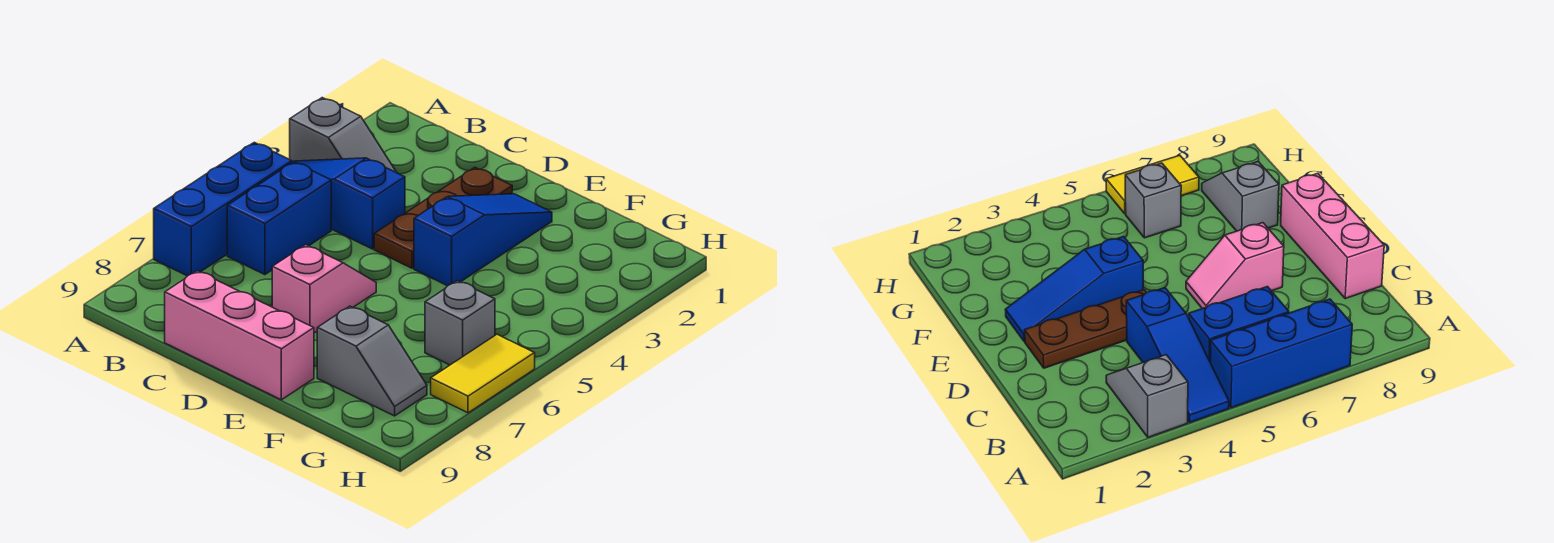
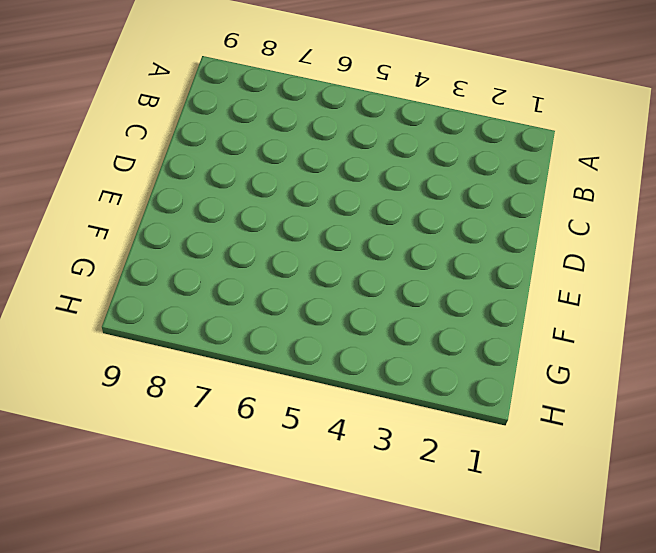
none -> grey slope A3:B3 level 1 top A
none -> blue slope A4:C4 level 1 top C

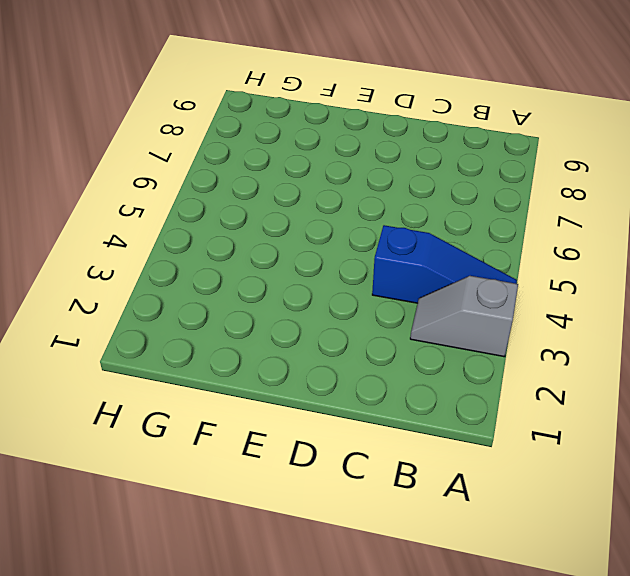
none -> blue brick A5:A7 level 1
none -> blue brick B5:B6 level 1

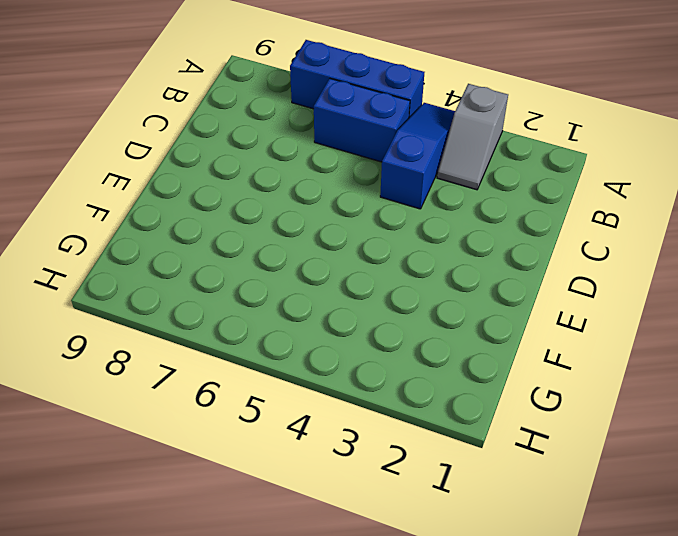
none -> pink brick C9:E9 level 1
none -> brown plate D2:D4 level 1

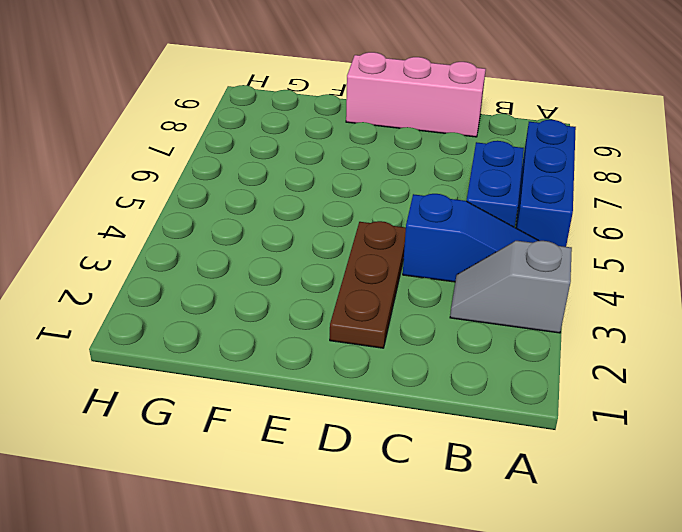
none -> pink slope D6:D7 level 1 top 7
none -> blue slope E2:E4 level 1 top 4

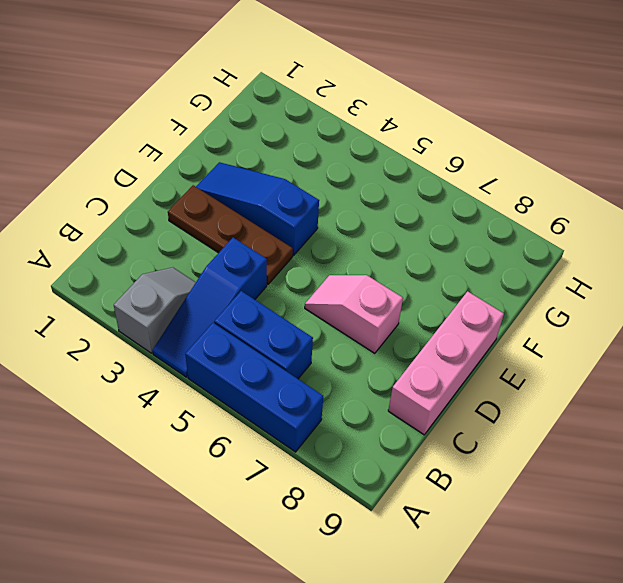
none -> grey slope F8:G8 level 1 top F
none -> grey brick G6 level 1

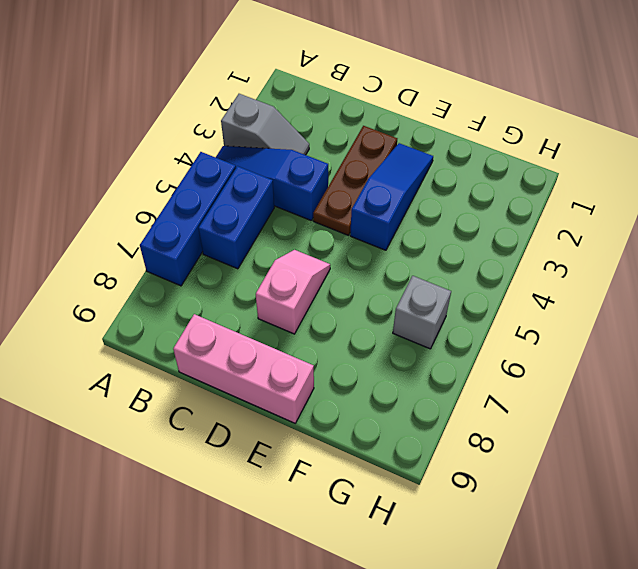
none -> grey slope F8:G8 level 1 top F
none -> yellow tile H6:H7 level 1

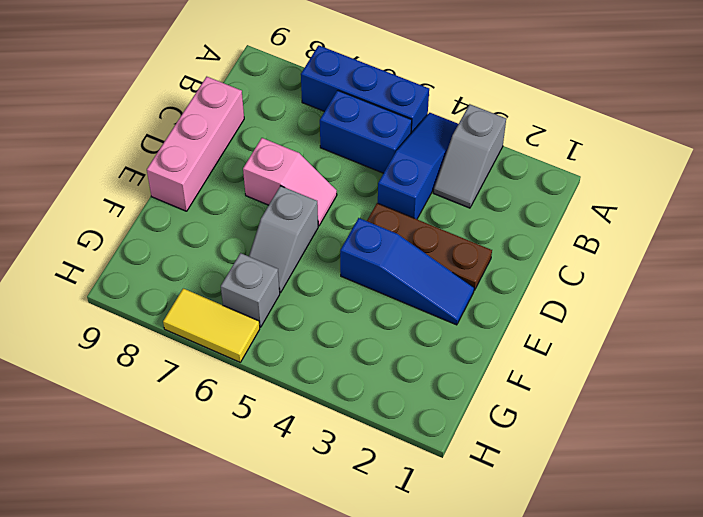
grey slope E6:F6 level 1 top E -> grey slope F8:G8 level 1 top F

